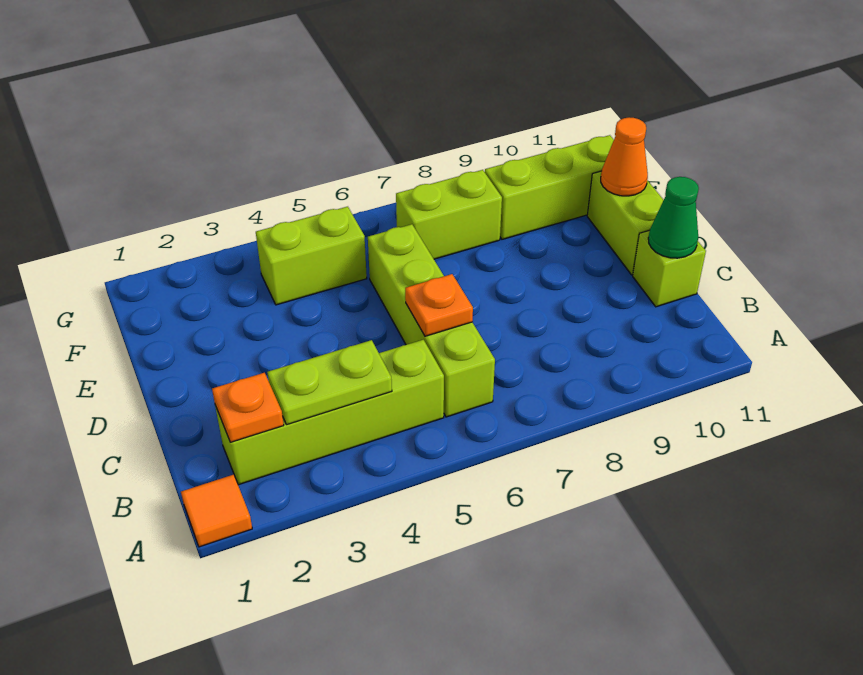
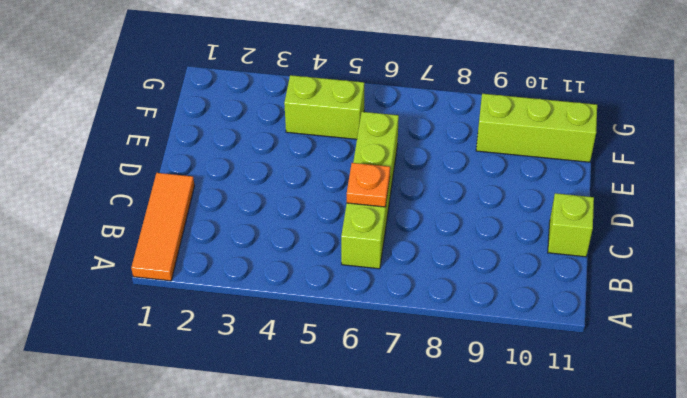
orange tile A1:C1 level 1 -> orange tile A1 level 1
none -> lime brick B2:B5 level 1
none -> lime brick D11:E11 level 1
none -> lime brick F7:F8 level 1

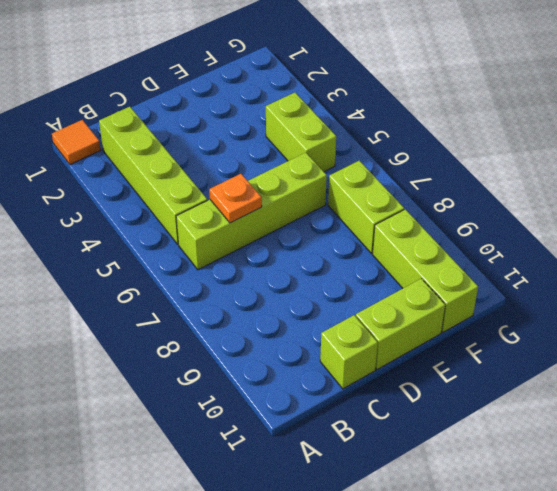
none -> orange plate B2 level 2
none -> lime plate B3:B4 level 2
none -> green cone C11 level 2

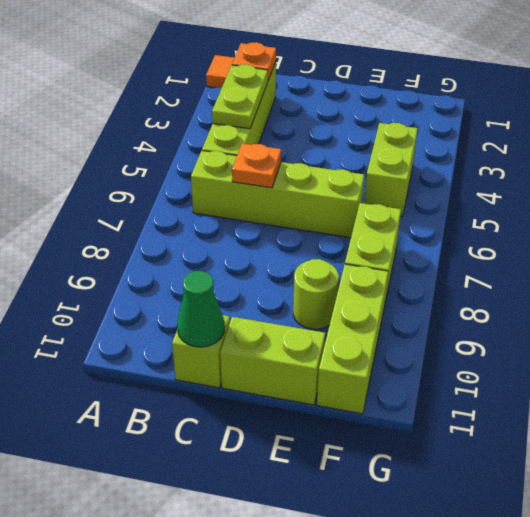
lime round brick E9 level 1 -> none
none -> orange cone E11 level 2

